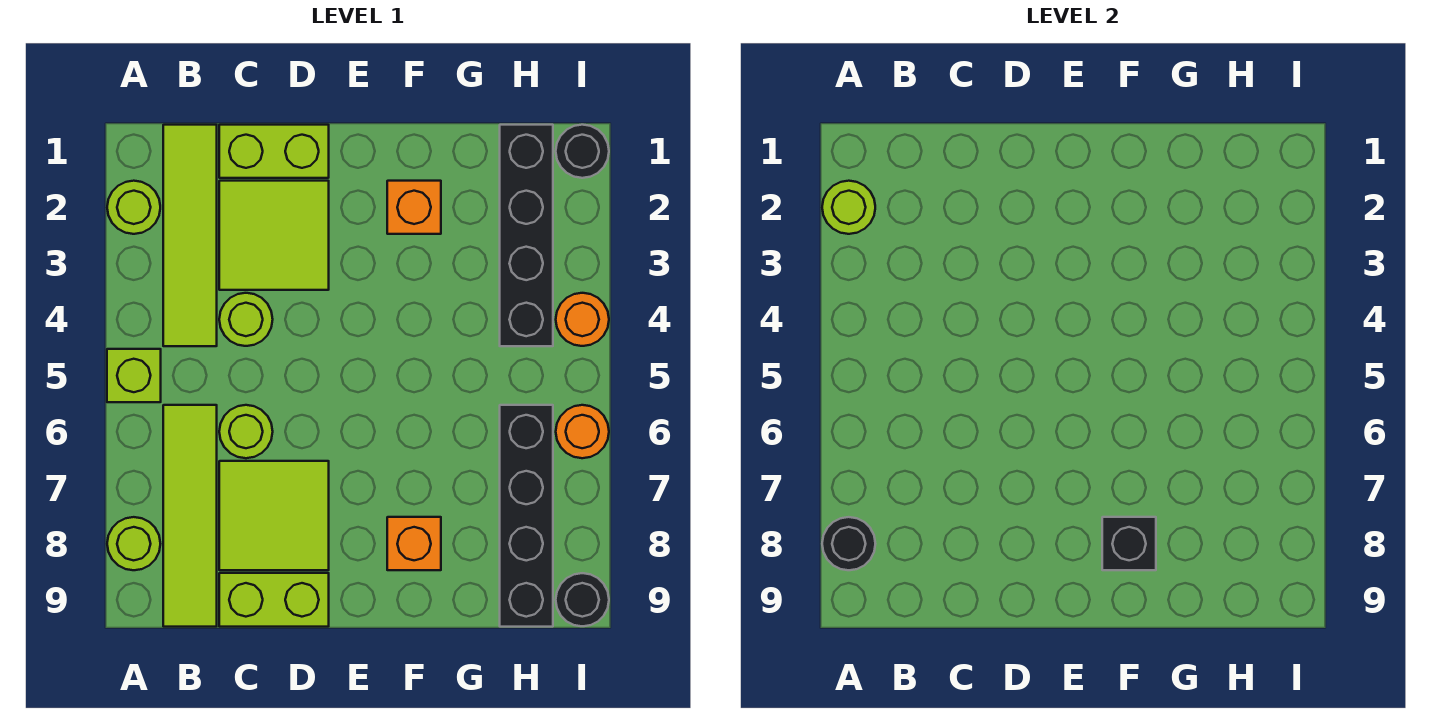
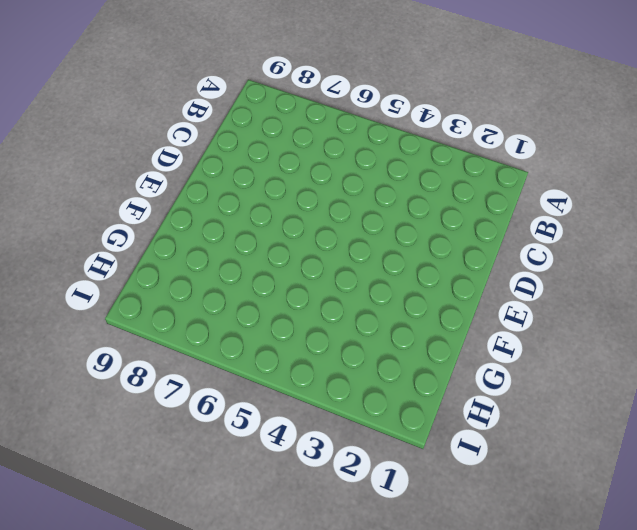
none -> lime round brick A2 level 1
none -> lime brick A5 level 1
none -> lime round brick A8 level 1

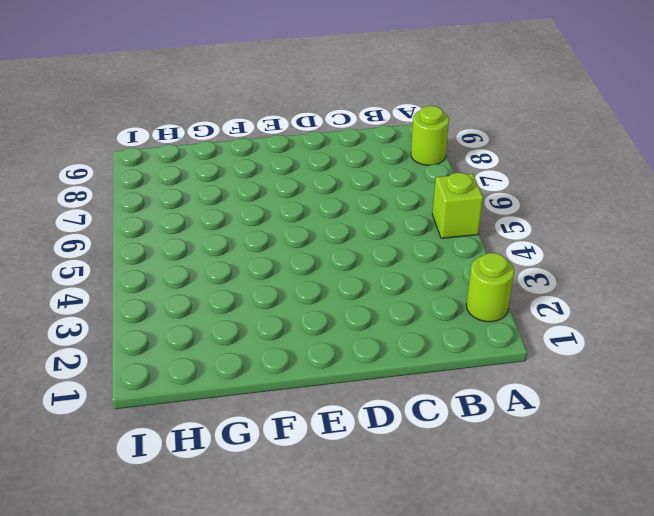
none -> lime tile B1:B4 level 1
none -> lime tile B6:B9 level 1
none -> lime brick C1:D1 level 1

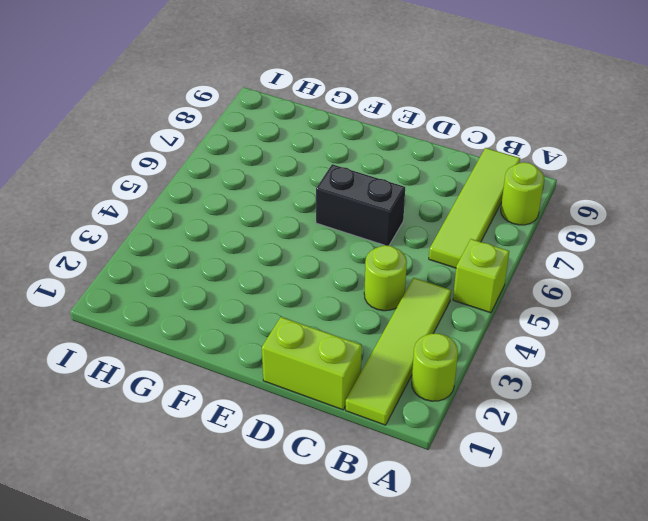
black brick D6:E6 level 1 -> none
none -> lime tile C2:D3 level 1
none -> lime round brick C6 level 1
none -> lime tile C7:D8 level 1

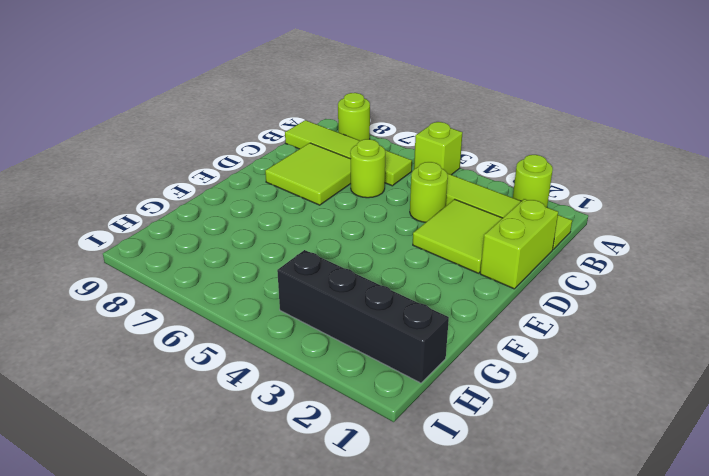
none -> lime brick C9:D9 level 1
none -> orange brick F2 level 1
none -> orange brick F8 level 1

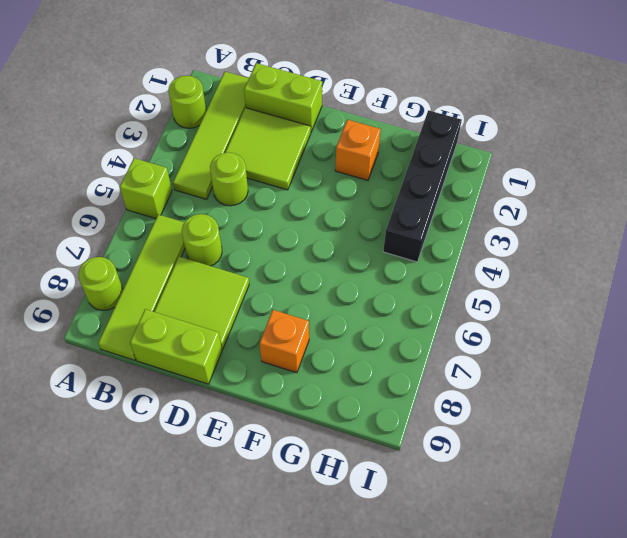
none -> black brick H6:H9 level 1
none -> black round brick I1 level 1
none -> orange round brick I4 level 1

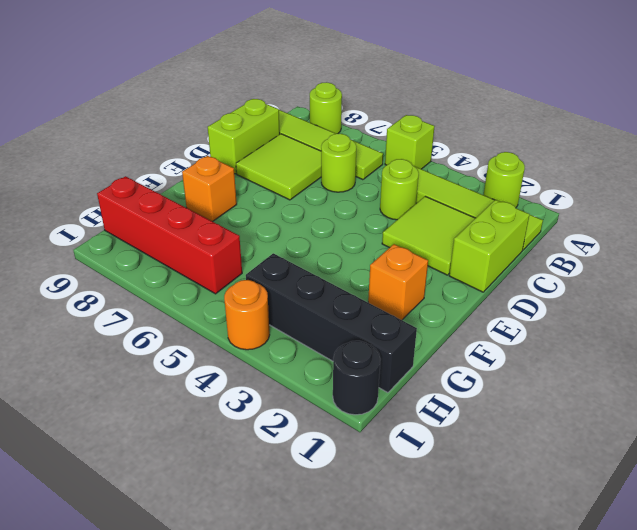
red brick H6:H9 level 1 -> black brick H6:H9 level 1
none -> orange round brick I6 level 1
none -> black round brick I9 level 1
none -> lime round brick A2 level 2

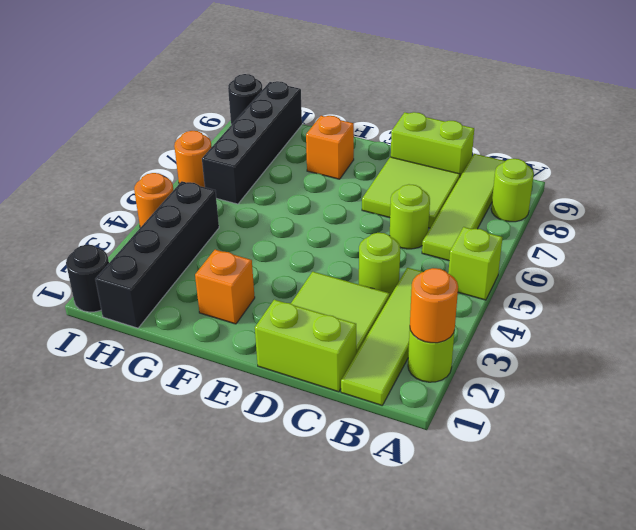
orange round brick A2 level 2 -> lime round brick A2 level 2
none -> black round brick A8 level 2
none -> black brick F8 level 2

